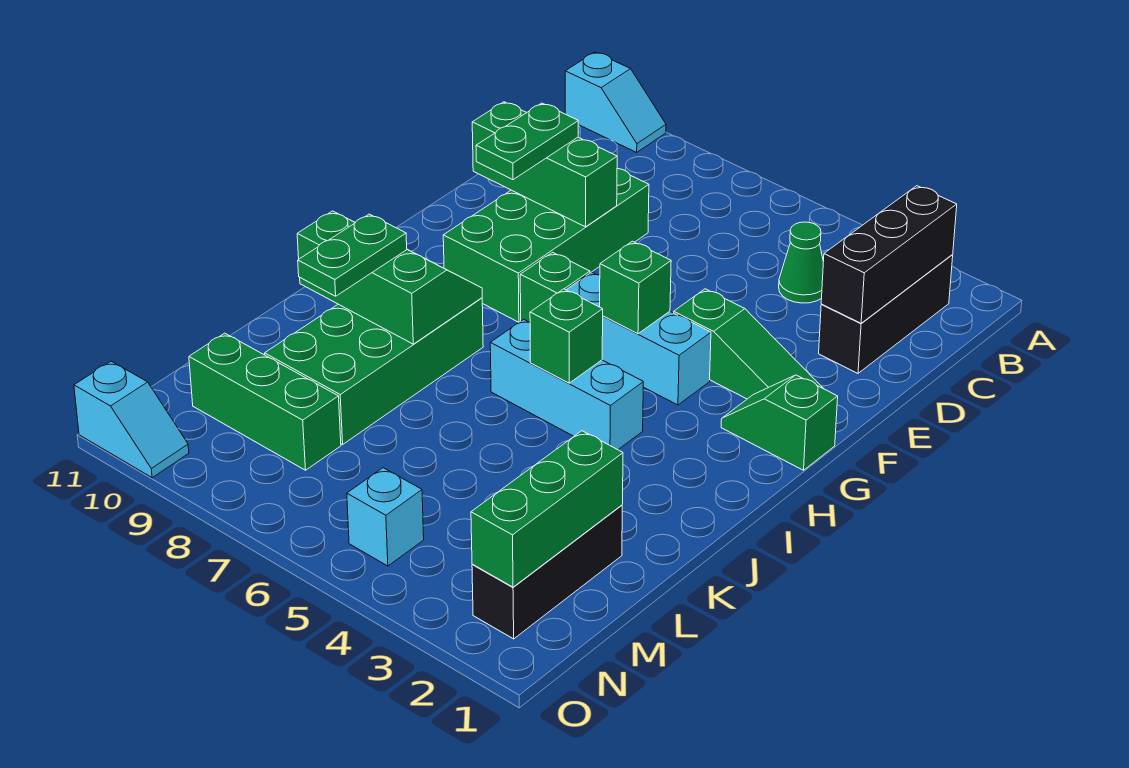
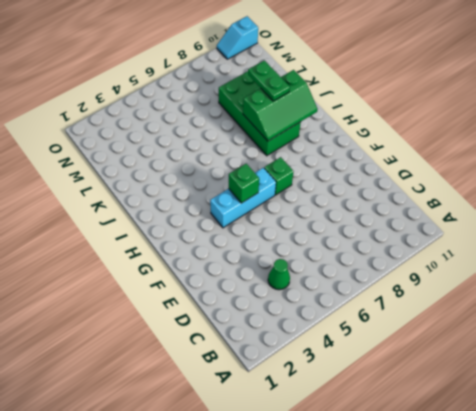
none -> cyan slope A10:A11 level 1 top 11
none -> black brick B2:D2 level 1
none -> green brick D8:G9 level 1

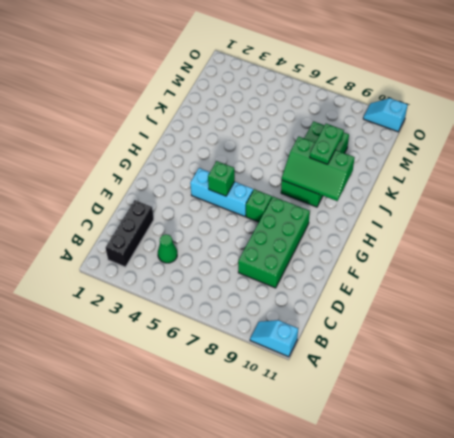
none -> green slope F2:F4 level 1 top 4
none -> green slope G1:G2 level 1 top 1
none -> cyan brick I4:I6 level 1

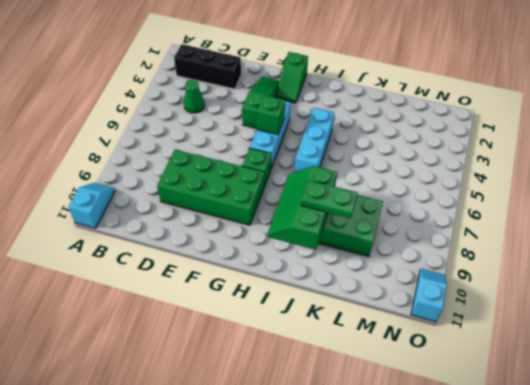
none -> black brick L2:N2 level 1
none -> green brick M8:M10 level 1
none -> cyan brick N5 level 1

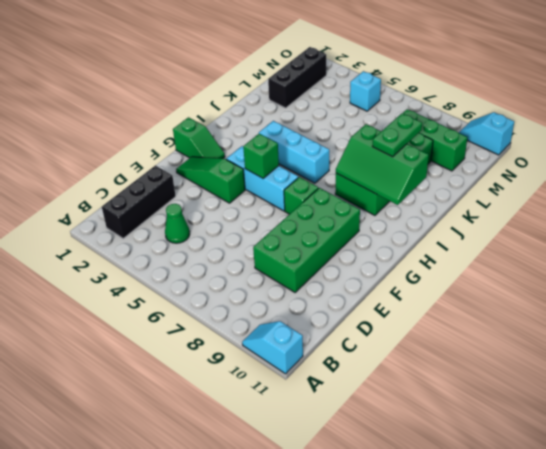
none -> black brick B2:D2 level 2
none -> green brick E8:E10 level 2
none -> green brick I5 level 2

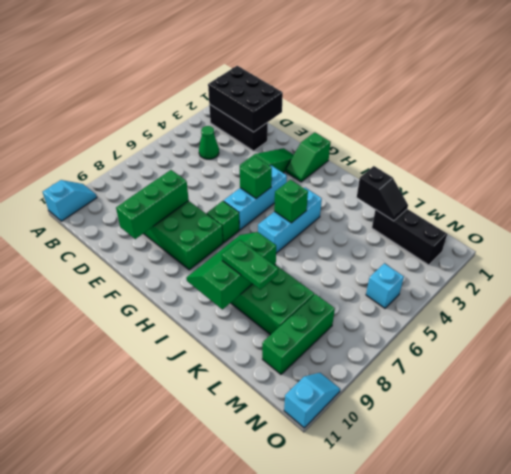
black brick B1:D2 level 2 -> black brick B2:D2 level 2
black slope K2:L2 level 2 top K -> green brick L2:N2 level 2
none -> green plate E9:F9 level 3

